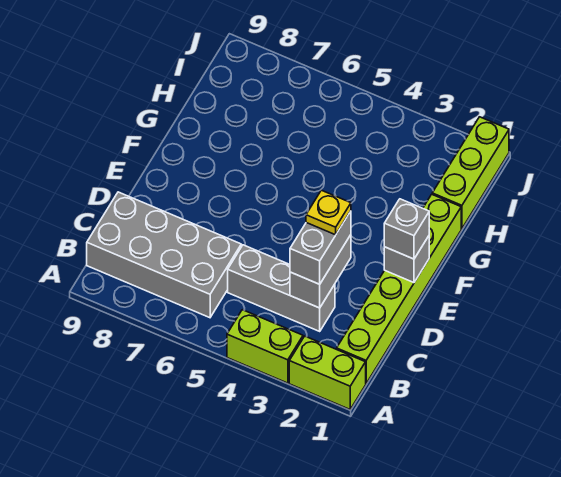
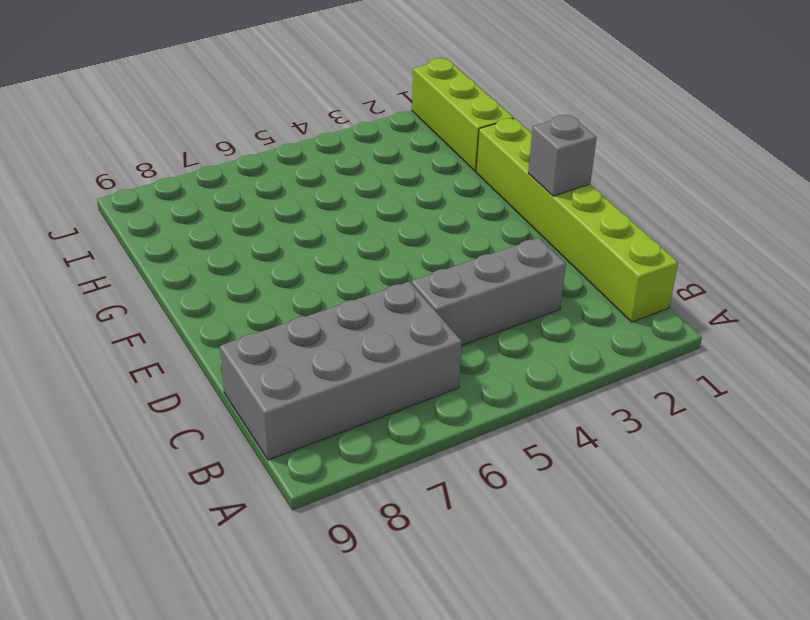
none -> lime brick A1:A2 level 1
none -> lime brick A3:A4 level 1

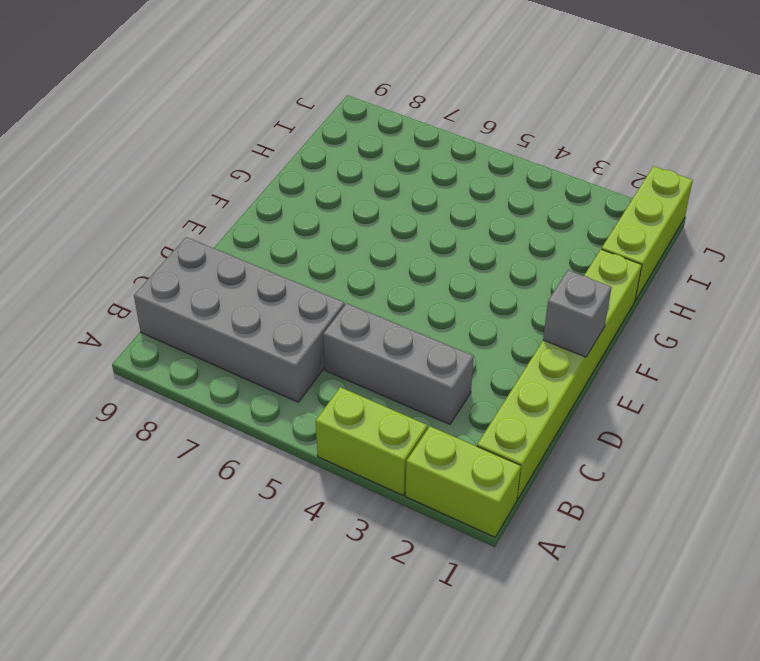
none -> grey brick C3:D3 level 2
none -> grey brick C3:D3 level 3

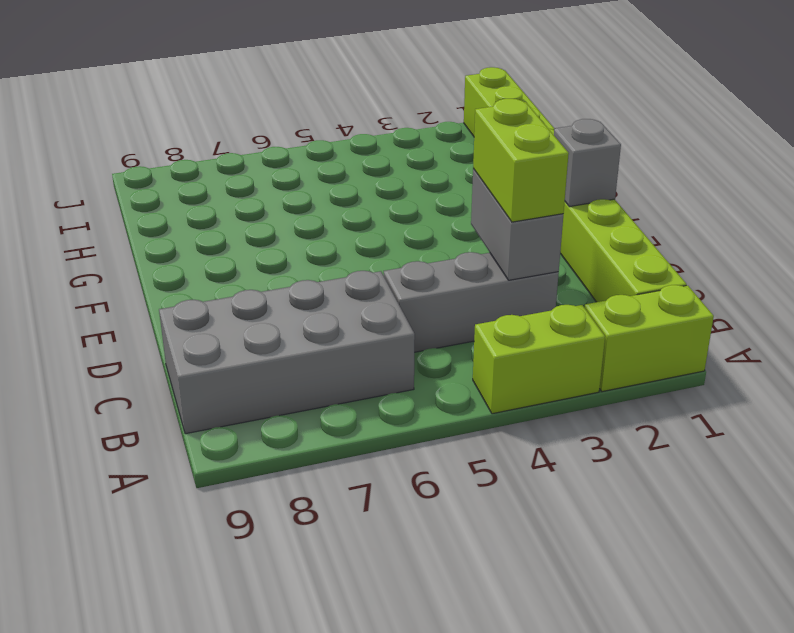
lime brick C3:D3 level 3 -> grey brick C3:D3 level 3
none -> grey brick E1 level 3
none -> yellow plate D3 level 4

